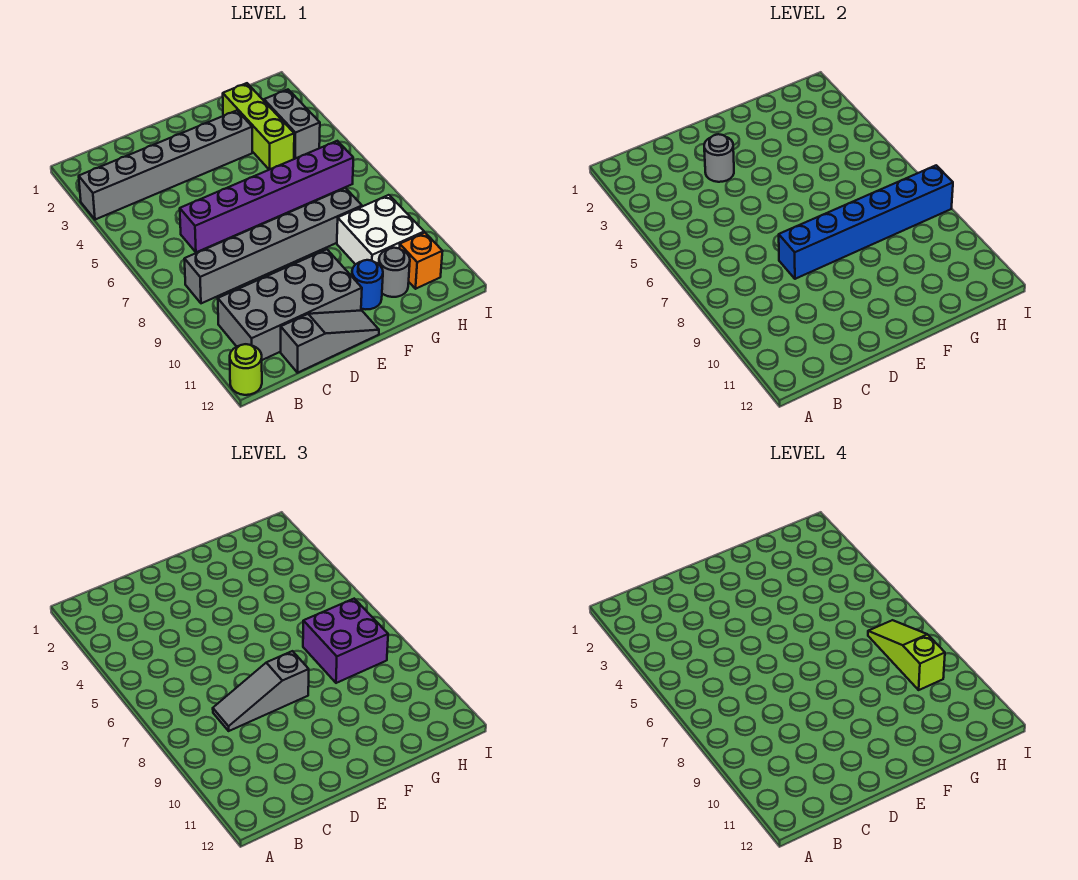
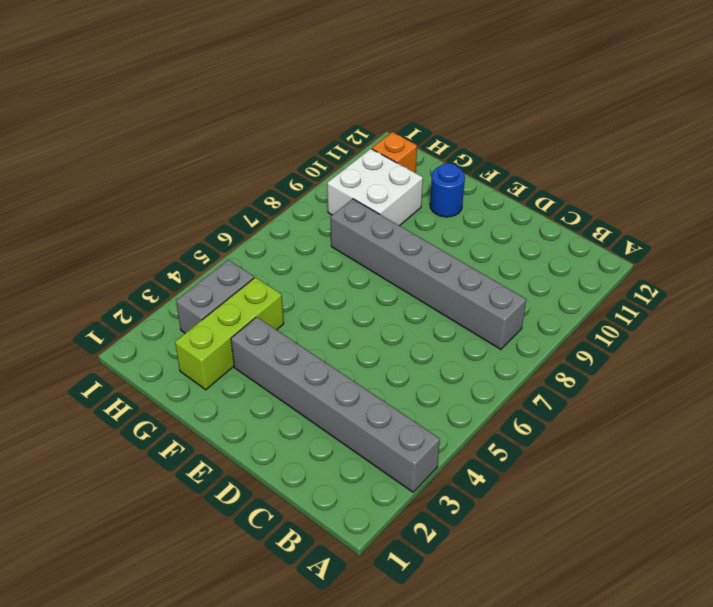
none -> lime round brick A12 level 1
none -> grey brick B10:E11 level 1
none -> purple brick C6:H6 level 1

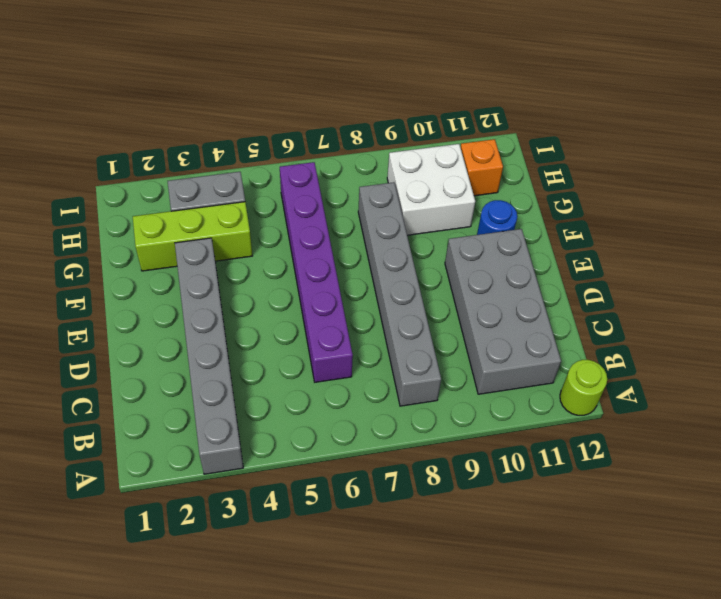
none -> grey slope C12:E12 level 1 top C
none -> grey round brick G11 level 1
none -> grey round brick D3 level 2

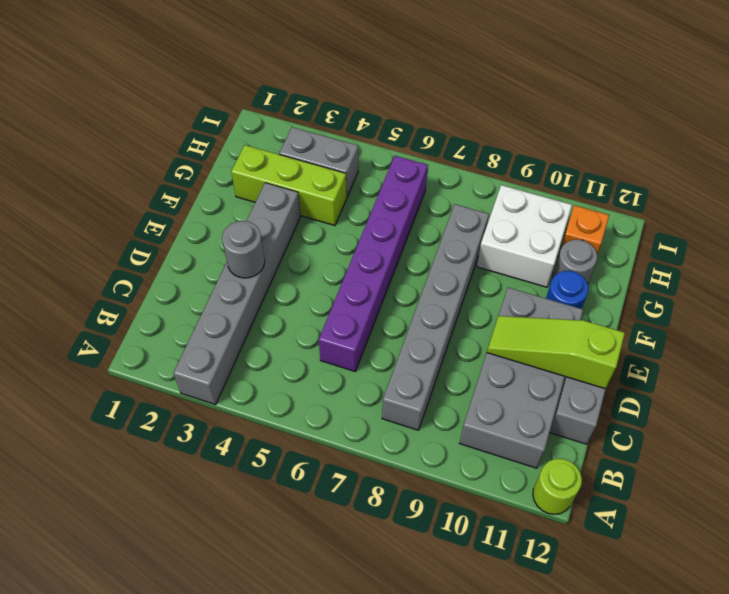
lime slope D10:D12 level 2 top 12 -> lime slope H7:H9 level 4 top 9
none -> blue brick D8:I8 level 2
none -> grey slope C8:E8 level 3 top E
none -> purple brick G7:H8 level 3

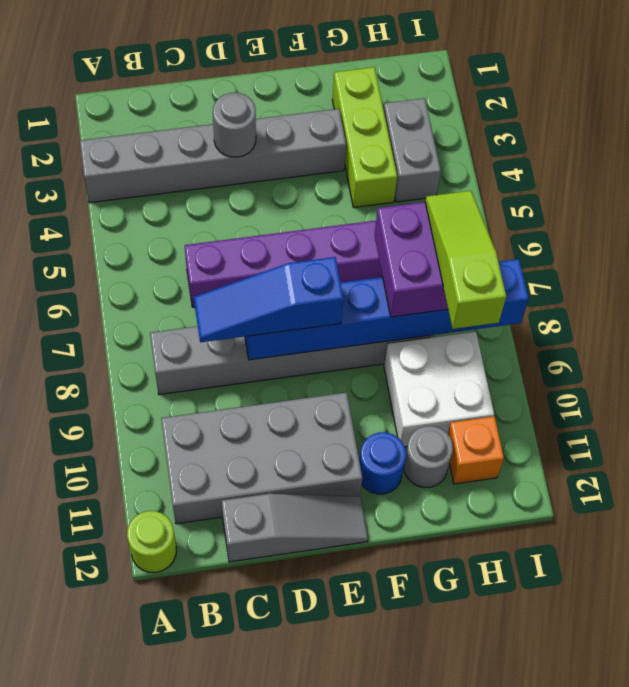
blue slope C8:E8 level 3 top E -> grey slope C8:E8 level 3 top E

